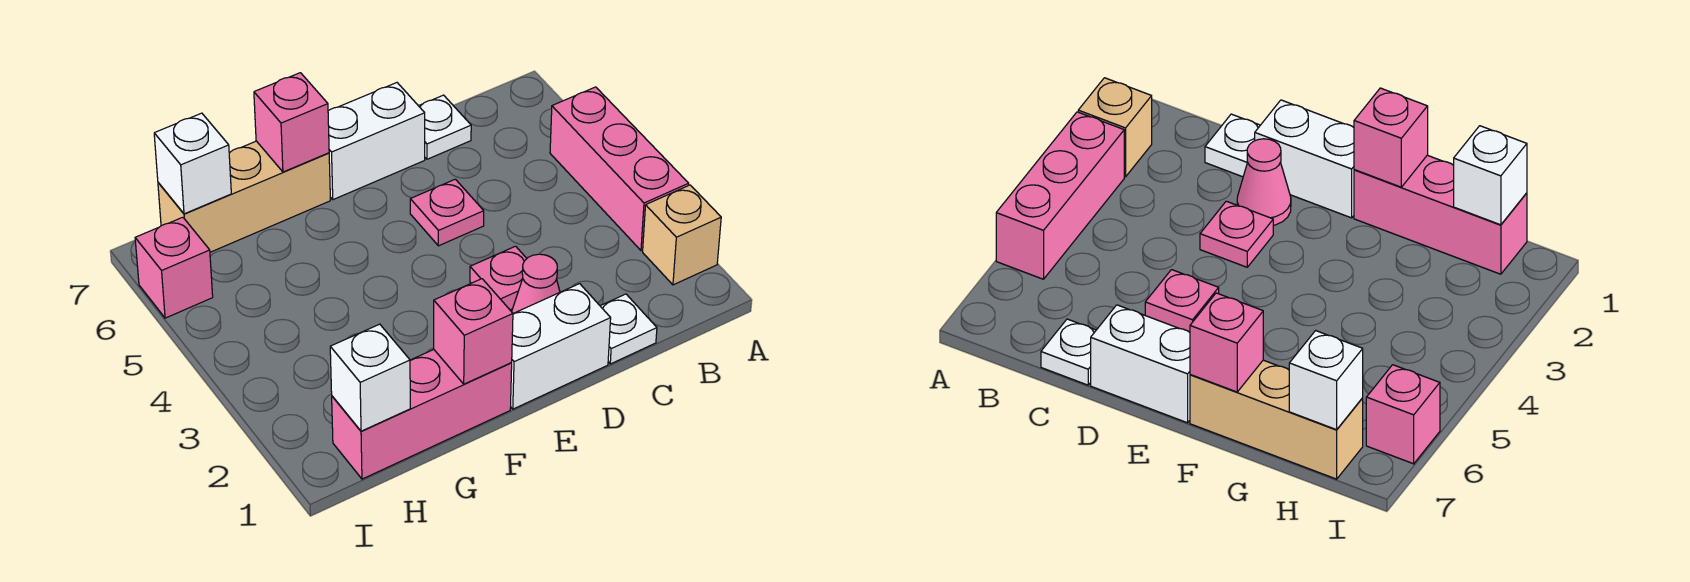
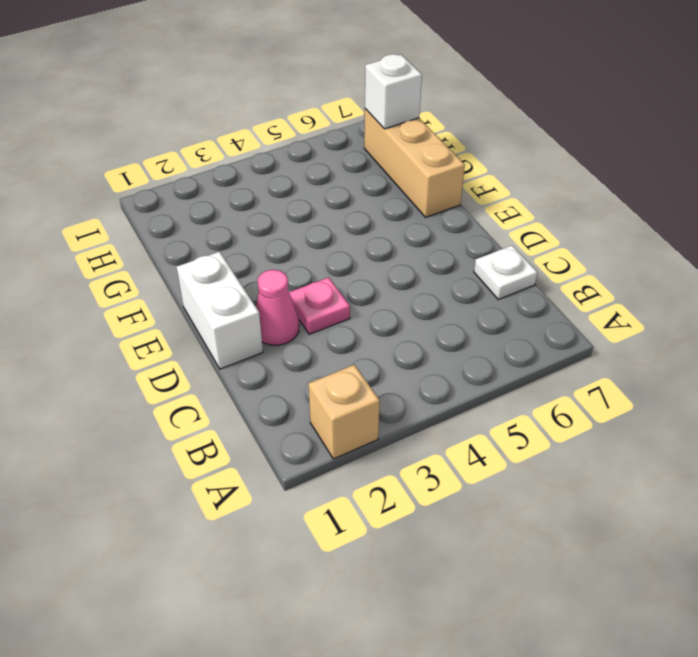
none -> pink brick A3:A5 level 1
none -> white plate C1 level 1
none -> pink plate D5 level 1

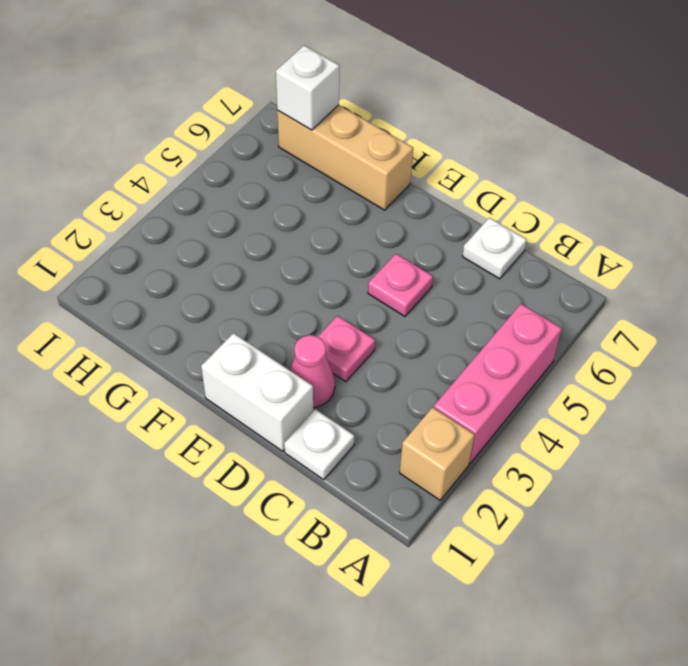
none -> white brick D7:E7 level 1
none -> pink brick F1:H1 level 1
none -> pink brick I6 level 1

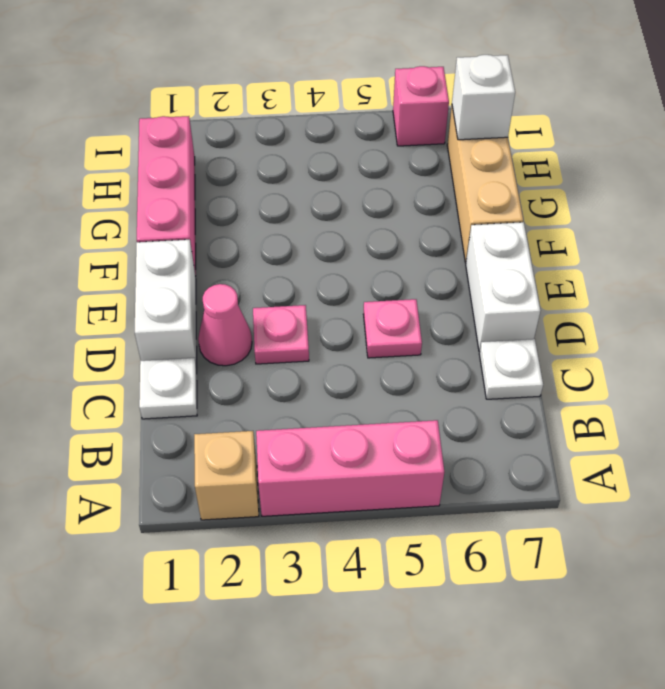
none -> pink brick F1 level 2
none -> pink brick F7 level 2
none -> white brick H1 level 2

